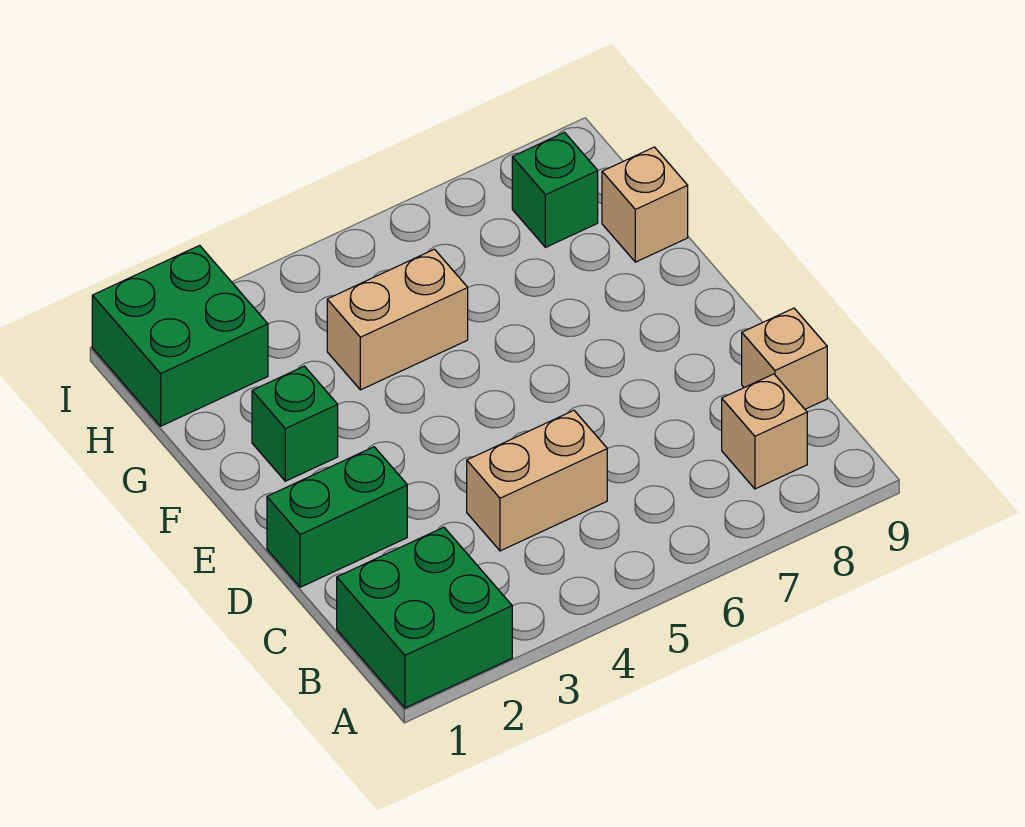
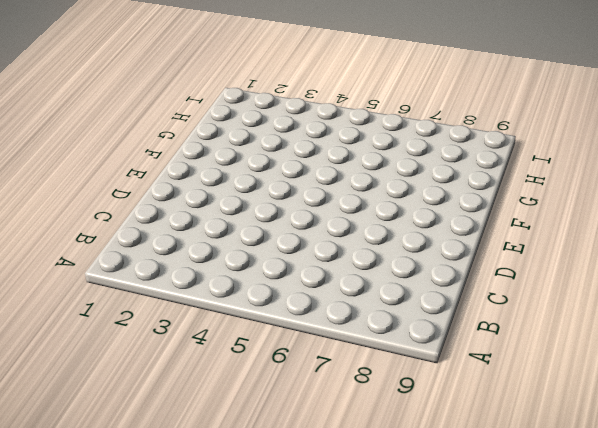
none -> green brick A1:B2 level 1
none -> tan brick B8 level 1

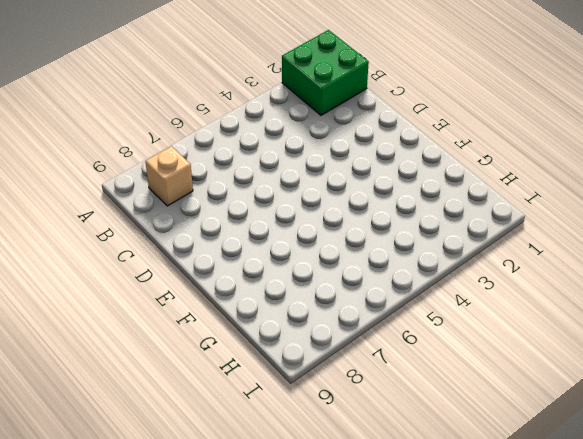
none -> tan brick C4:C5 level 1
none -> tan brick C9 level 1

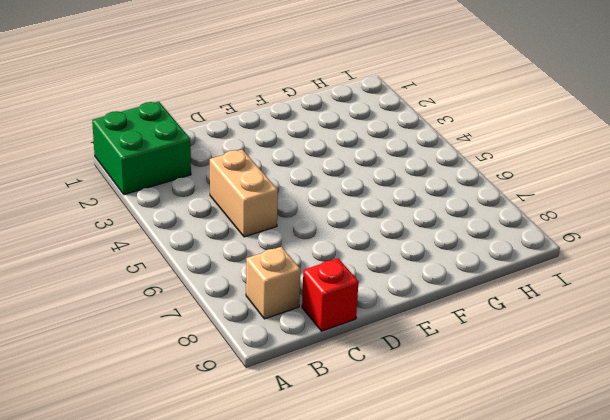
red brick C9 level 1 -> tan brick C9 level 1
none -> green brick D1:D2 level 1
none -> green brick F2 level 1

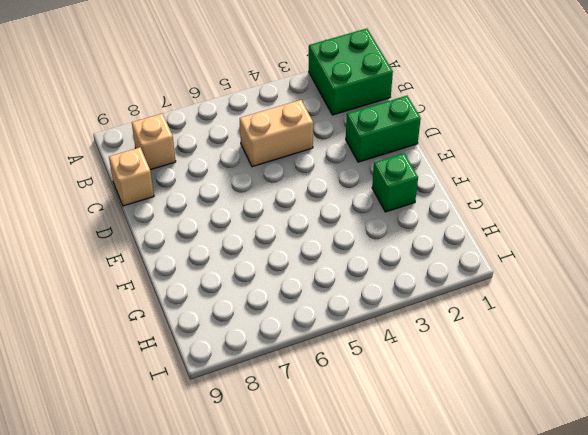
none -> tan brick G4:G5 level 1
none -> tan brick G9 level 1

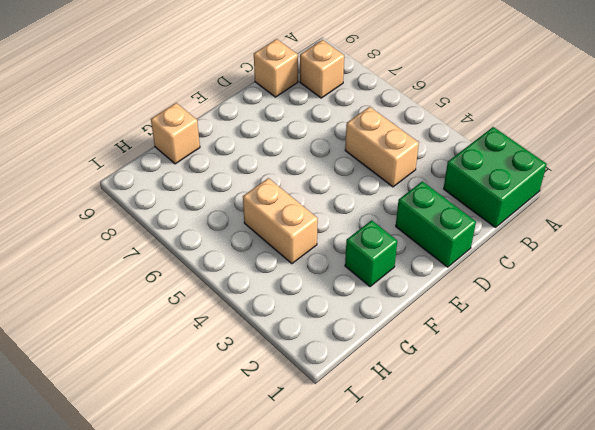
none -> green brick H1:I2 level 1
none -> green brick H8 level 1

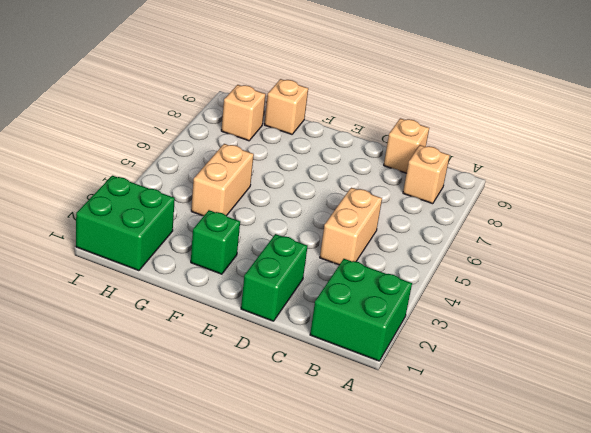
tan brick H8 level 1 -> green brick H8 level 1

